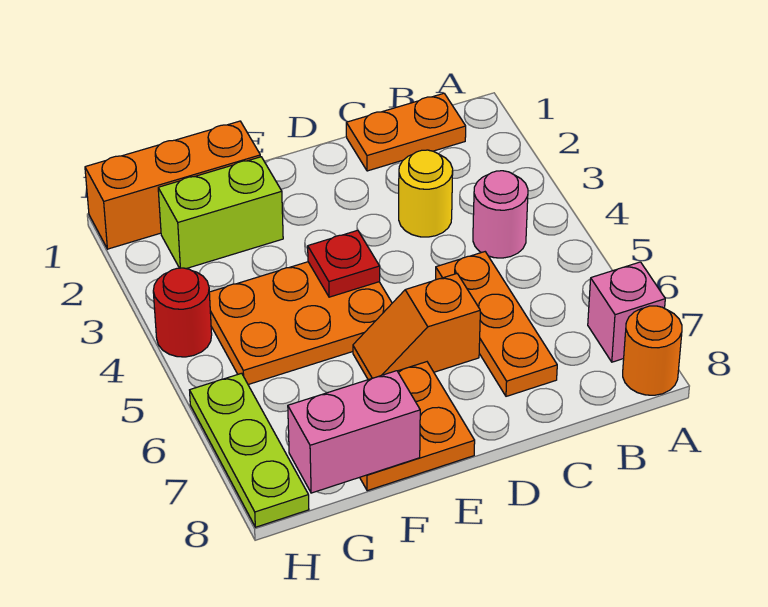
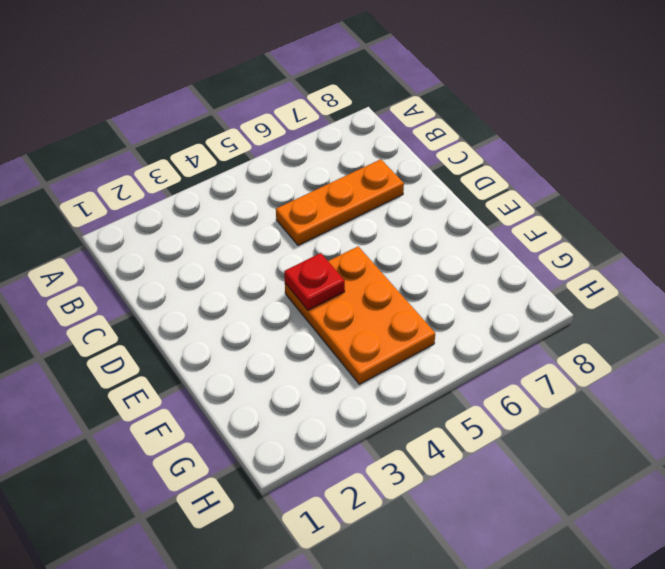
none -> pink brick A7 level 1
none -> orange round brick A8 level 1
none -> orange plate B1:C1 level 1

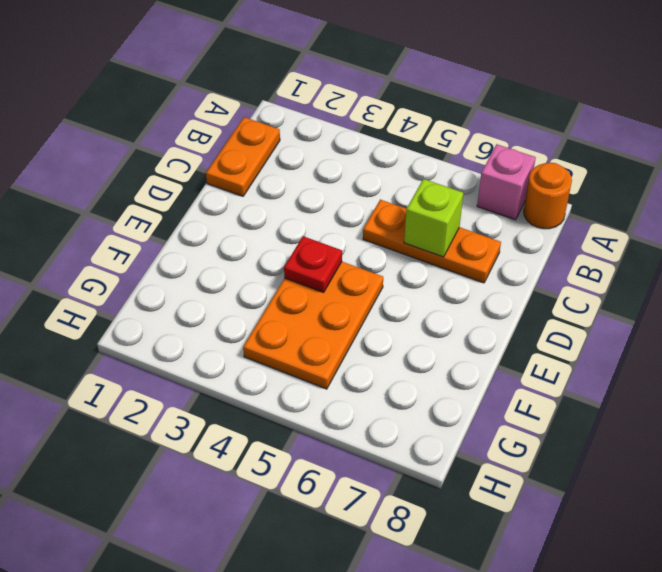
lime brick C6 level 2 -> none
none -> pink round brick B4 level 1
none -> yellow round brick C3 level 1
none -> orange slope D6:E6 level 1 top D

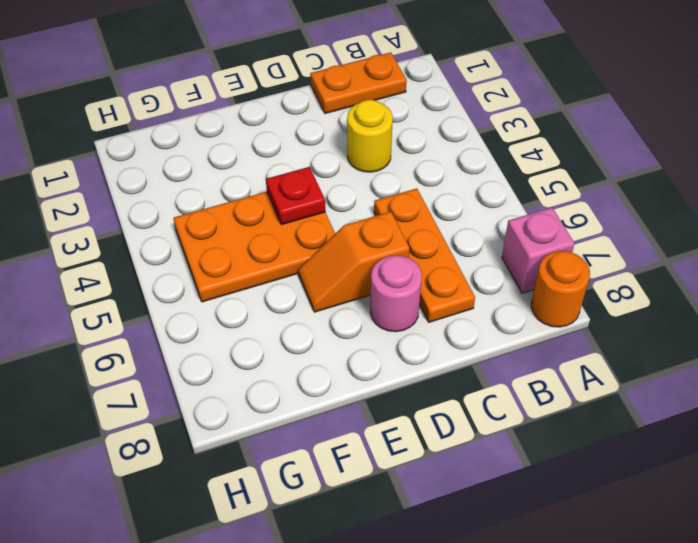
pink round brick D7 level 1 -> pink round brick B4 level 1
none -> orange plate E7:F8 level 1
none -> orange brick F1:H1 level 1
none -> lime brick F2:G2 level 1

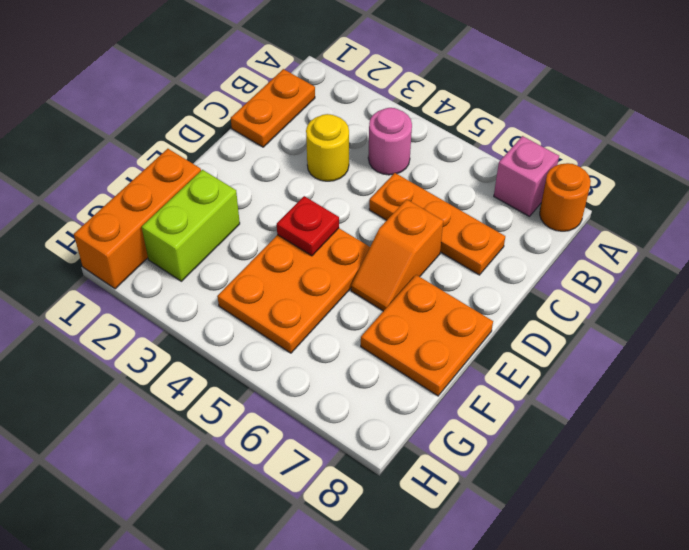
none -> red round brick H4 level 1
none -> lime plate H6:H8 level 1
none -> pink brick F8:G8 level 2

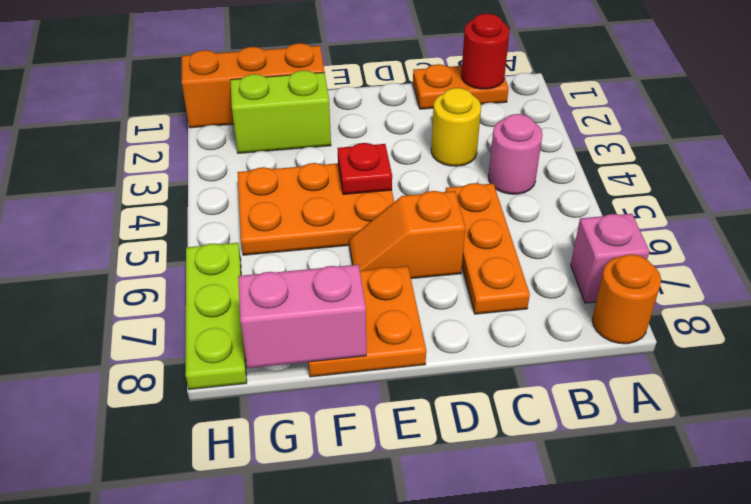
red round brick B1 level 2 -> red round brick H4 level 1

